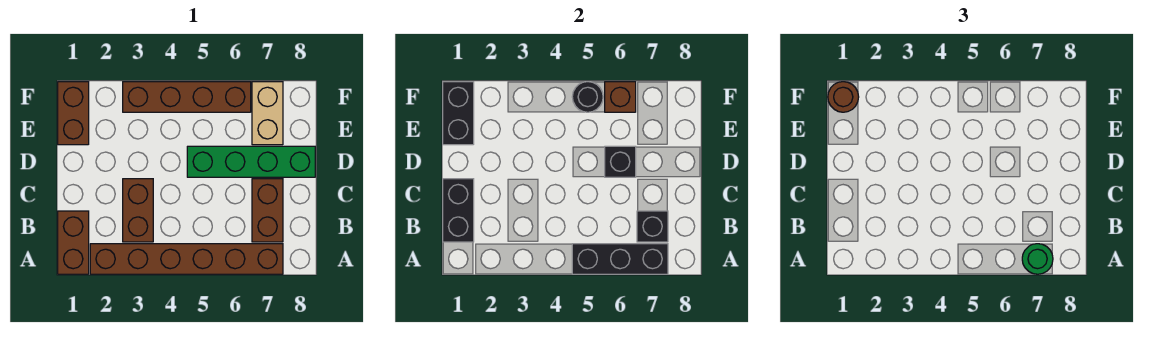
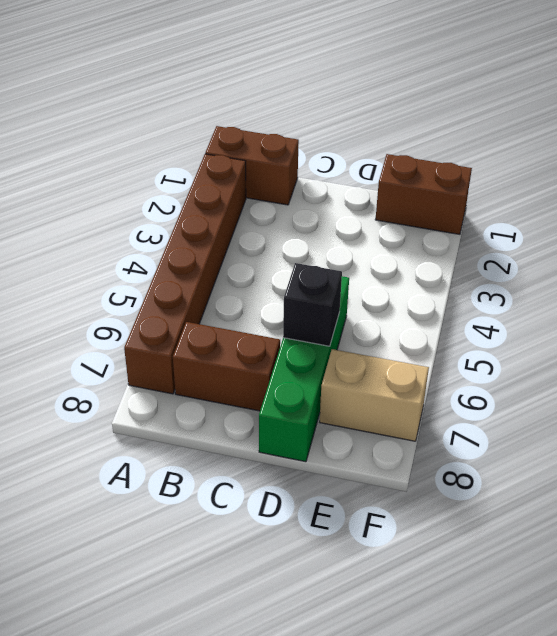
none -> brown brick B3:C3 level 1
none -> brown brick F3:F6 level 1
none -> black brick A5:A7 level 2

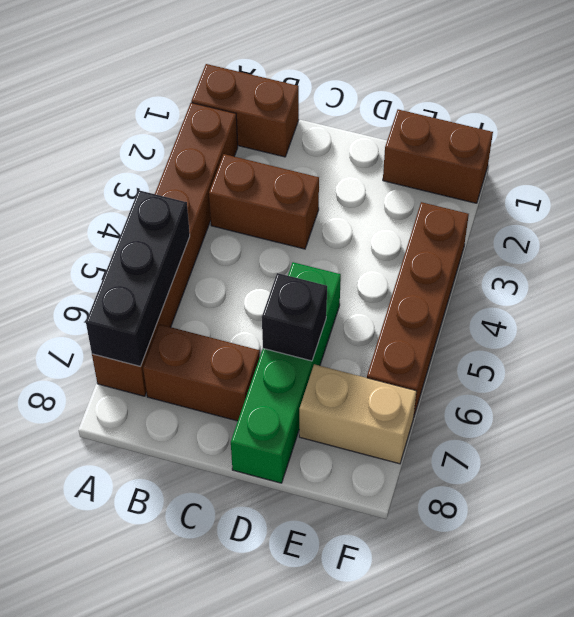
none -> black brick B1:C1 level 2
none -> black brick B7 level 2
none -> black brick E1:F1 level 2

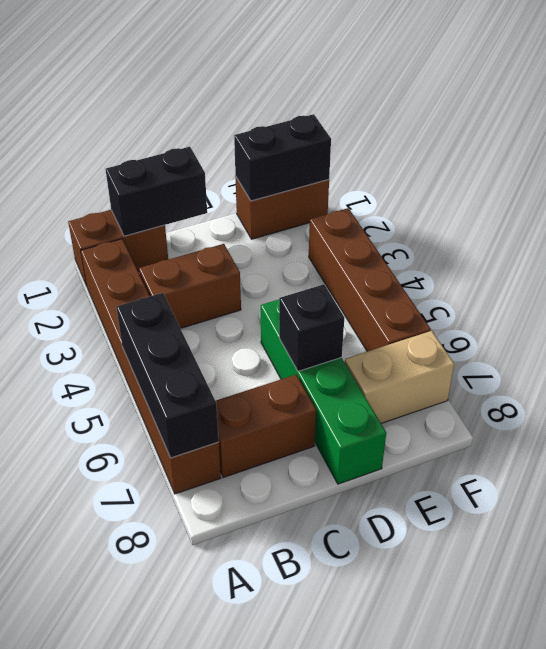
none -> black brick B7 level 2
none -> black round brick F5 level 2
none -> brown brick F6 level 2

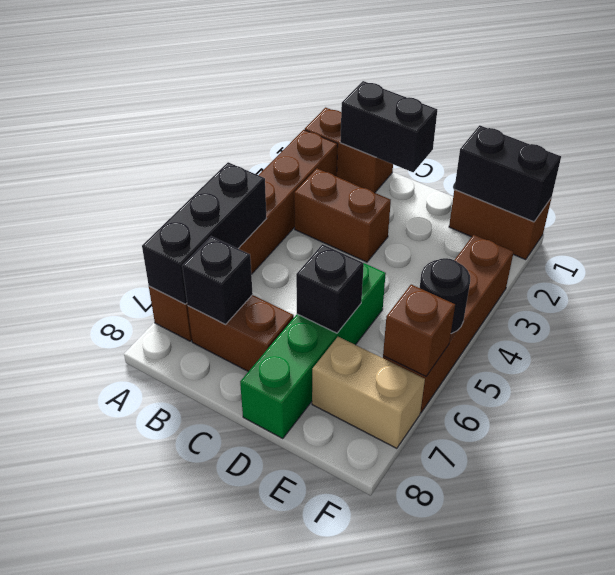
none -> green round brick A7 level 3
none -> brown round brick F1 level 3

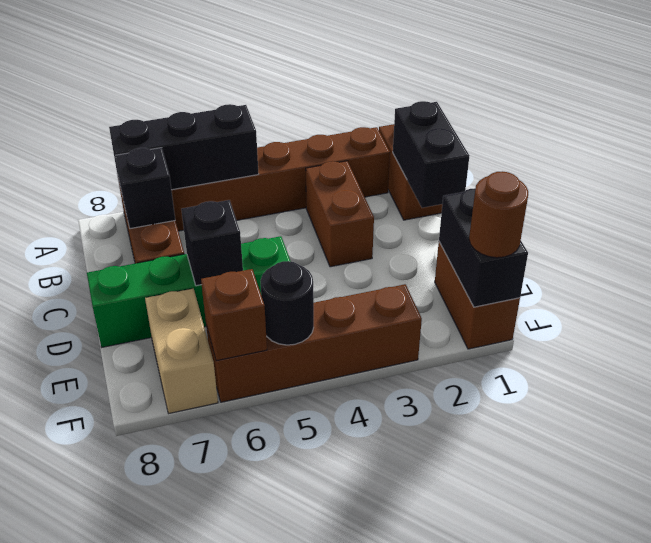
none -> green round brick A7 level 3

